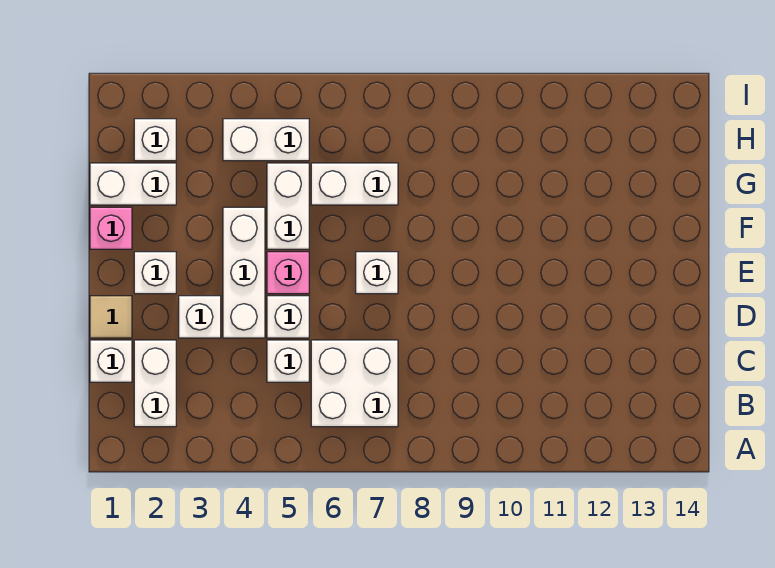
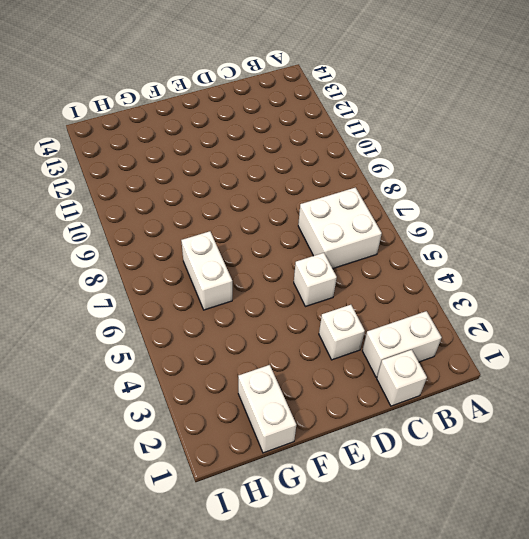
none -> white brick C5 level 1
none -> tan tile D1 level 1
none -> white brick D4:F4 level 1

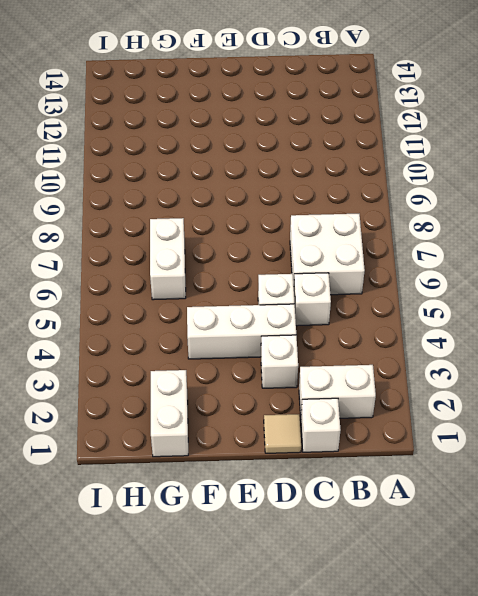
none -> white brick E2 level 1
none -> pink brick E5 level 1
none -> white brick E7 level 1

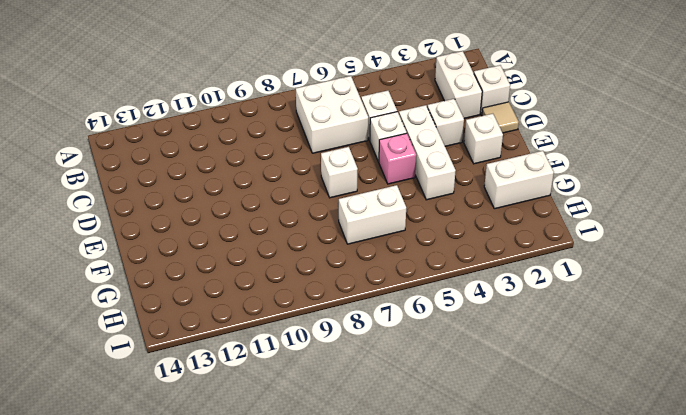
none -> pink brick F1 level 1
none -> white brick F5:G5 level 1
none -> white brick H2 level 1

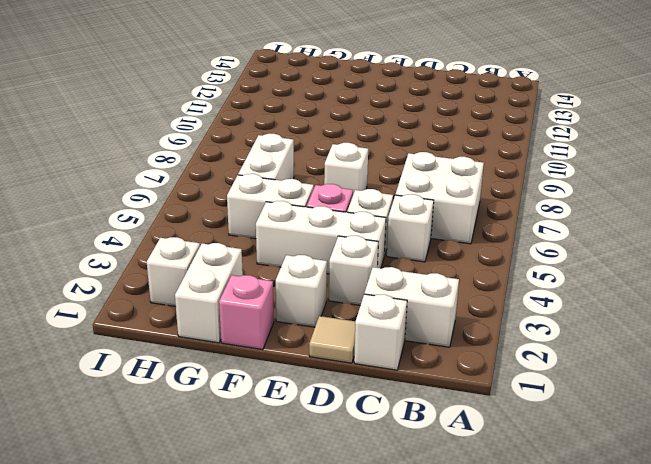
none -> white brick H4:H5 level 1

